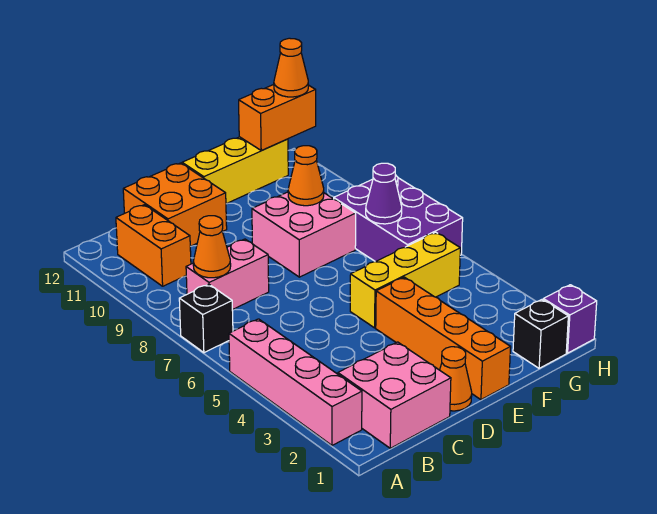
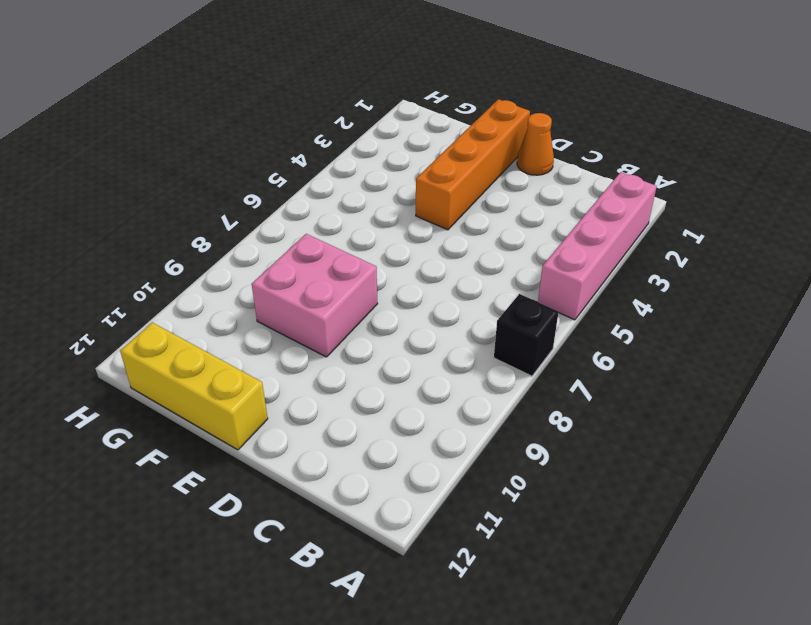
none -> pink brick B1:C2 level 1
none -> pink brick B8:C8 level 1
none -> orange brick B10:B11 level 1

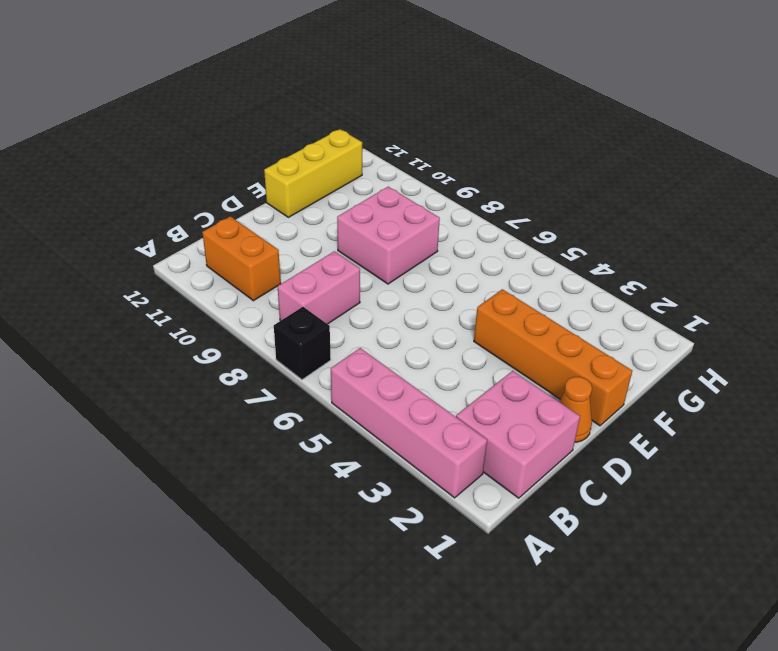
none -> orange brick C11:D12 level 1
none -> yellow brick E5:G5 level 1
none -> black brick G1 level 1

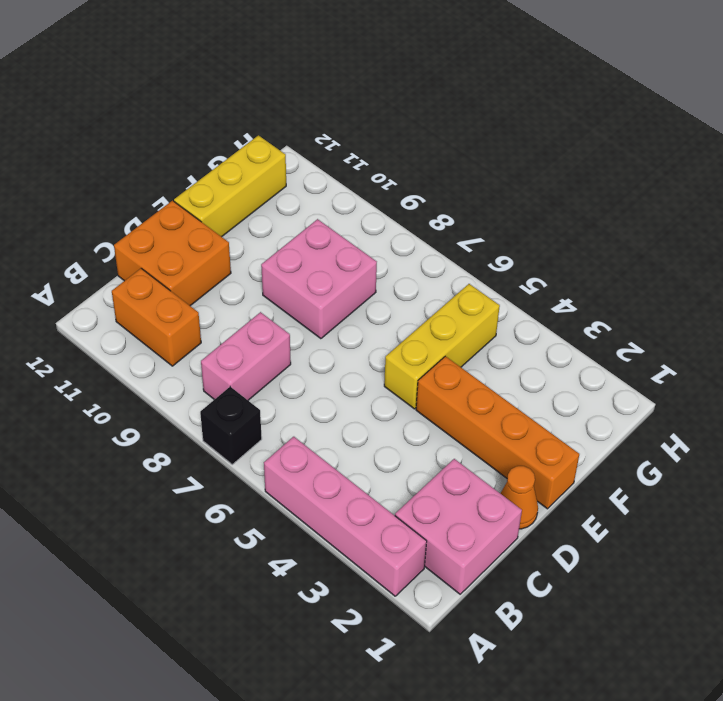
none -> black brick G1 level 1
none -> purple brick G6:H8 level 1
none -> purple brick H1 level 1

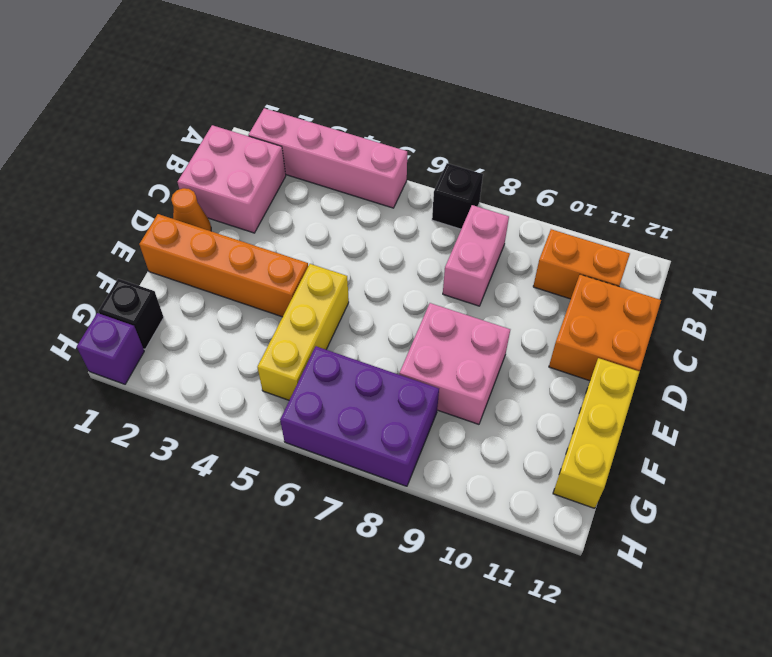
none -> orange cone B8 level 2
none -> orange cone F9 level 2
none -> purple cone G7 level 2

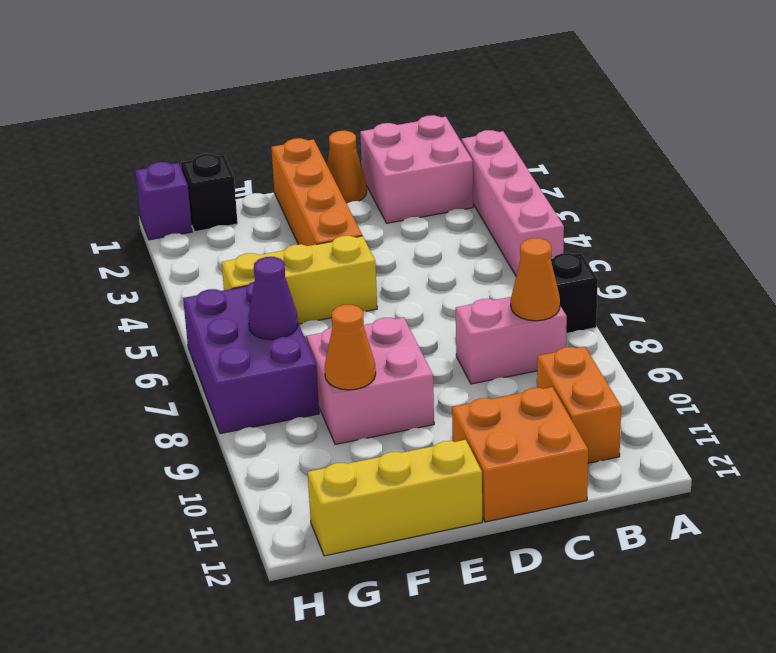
none -> orange brick G12:H12 level 2
none -> orange cone H12 level 3

